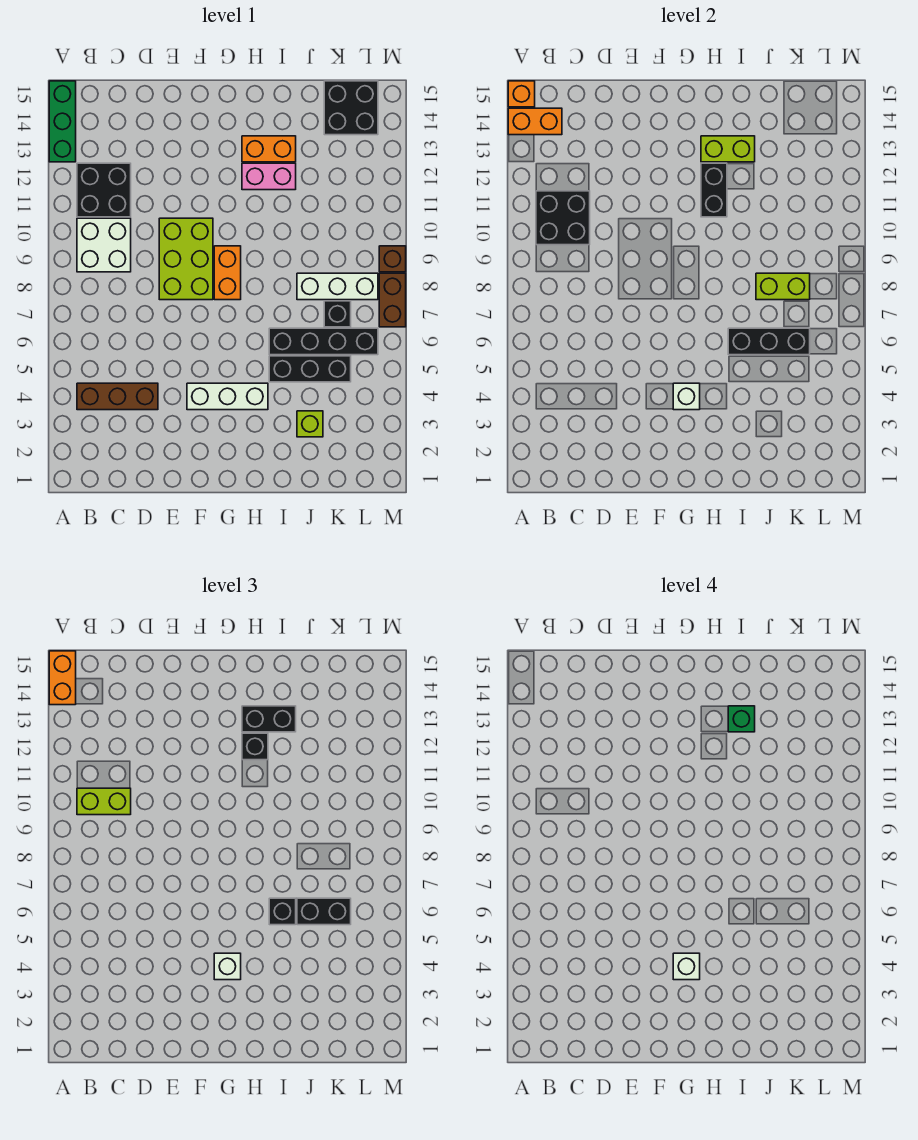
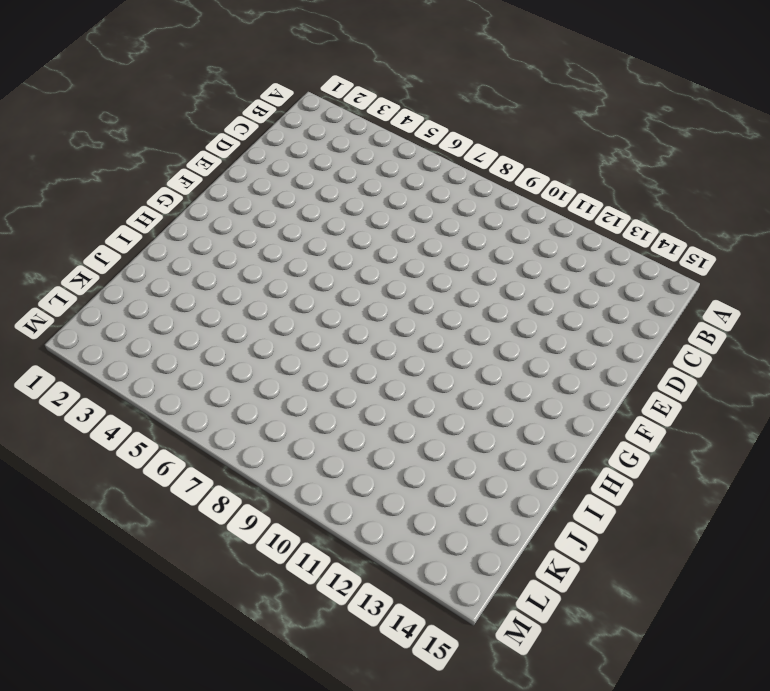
none -> green brick A13:A15 level 1
none -> brown brick B4:D4 level 1
none -> white brick B9:C10 level 1
none -> black brick B11:C12 level 1

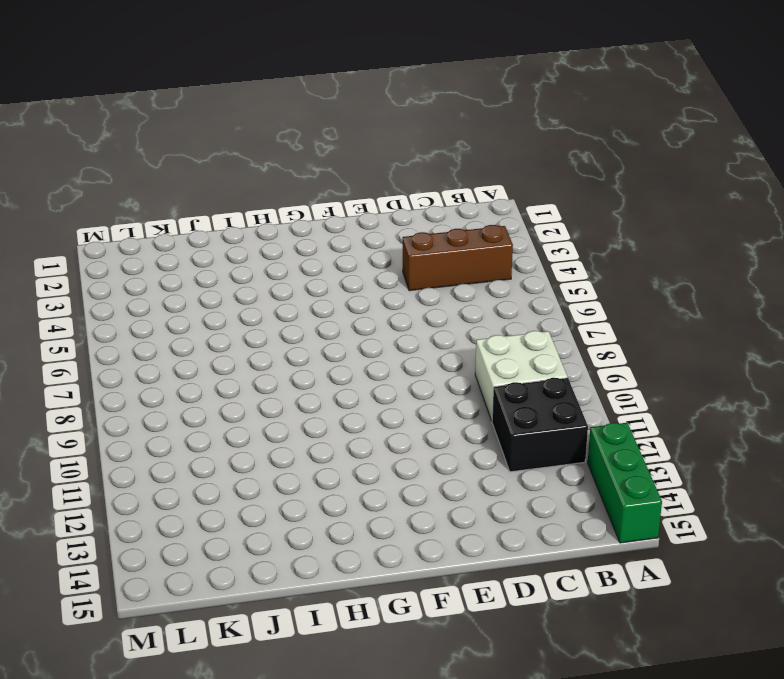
none -> lime brick E8:F10 level 1
none -> white brick F4:H4 level 1
none -> orange brick G8:G9 level 1
none -> pink brick H12:I12 level 1

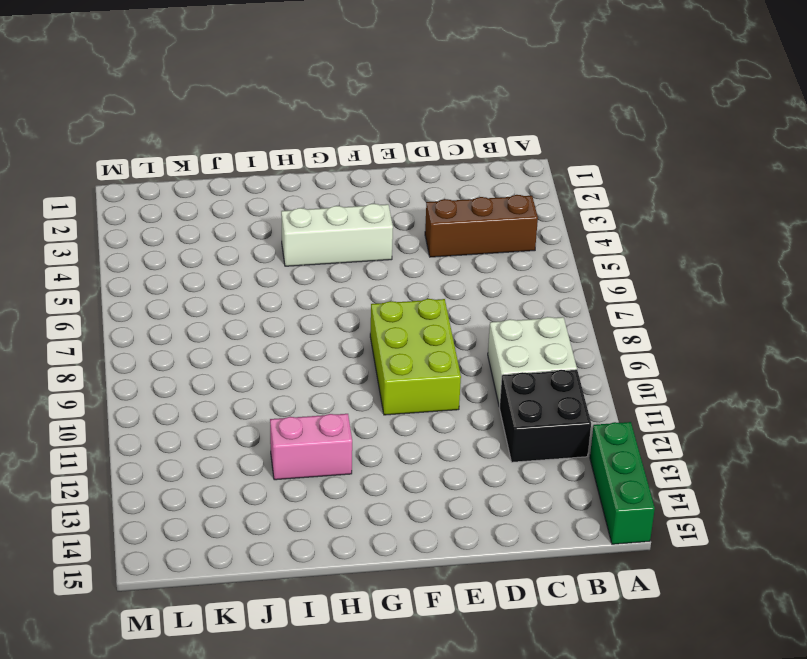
none -> orange brick G8:G9 level 1
none -> orange brick H13:I13 level 1
none -> black brick I5:K5 level 1
none -> black brick I6:L6 level 1

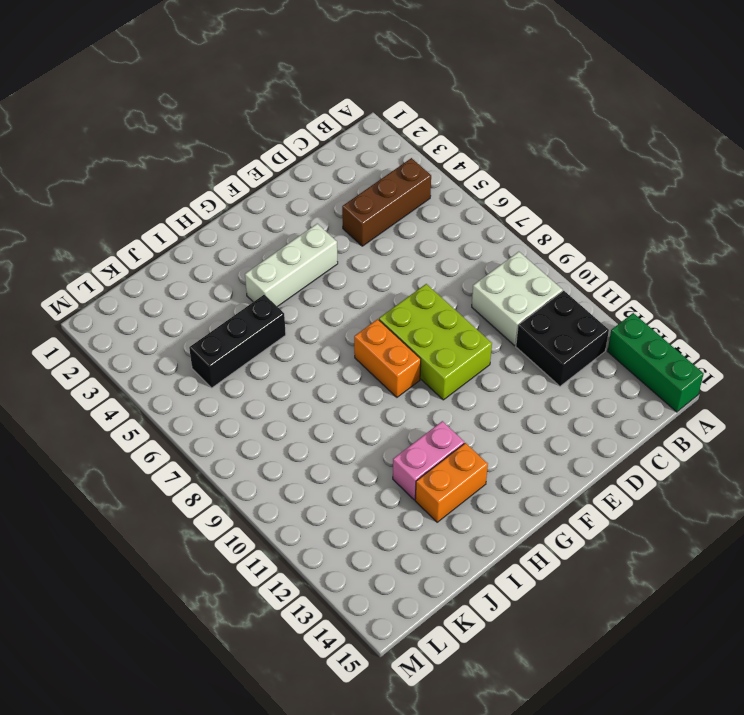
none -> black brick I6:L6 level 1
none -> lime brick J3 level 1
none -> white brick J8:L8 level 1
none -> black brick K7 level 1

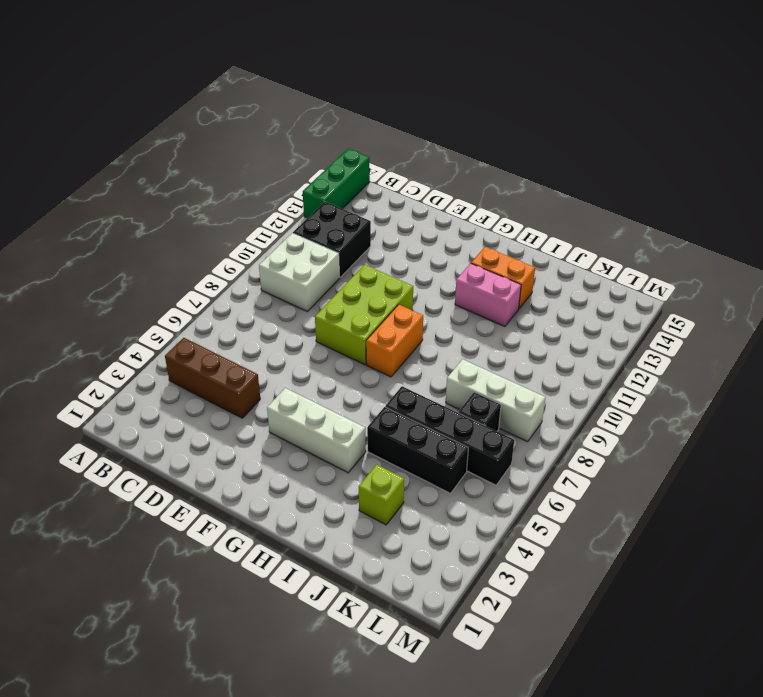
none -> black brick K14:L15 level 1
none -> brown brick M7:M8 level 1
none -> brown brick M9 level 1
none -> orange brick A14:B14 level 2

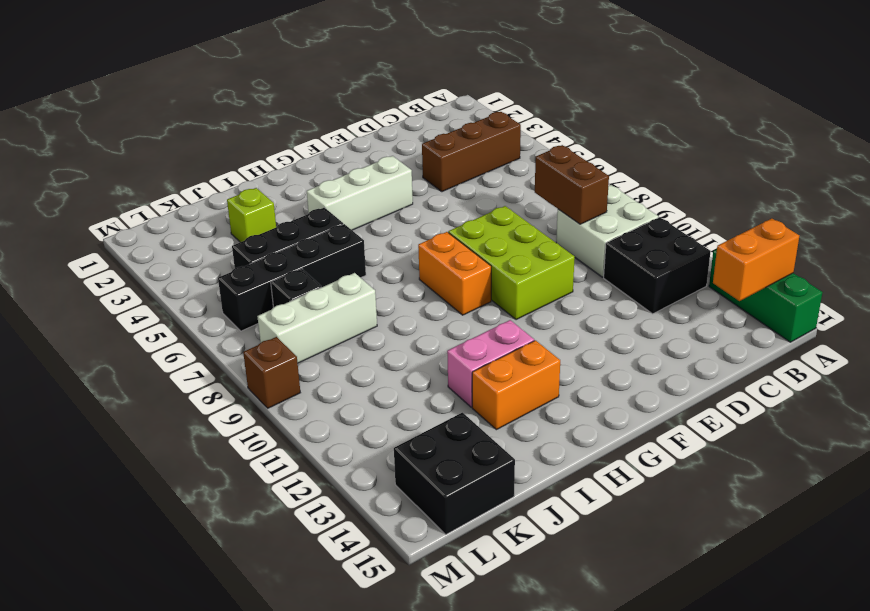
brown brick C8:C9 level 2 -> brown brick M7:M8 level 1
none -> orange brick A15 level 2
none -> black brick B10:C11 level 2
none -> white brick G4 level 2
none -> black brick H11:H12 level 2

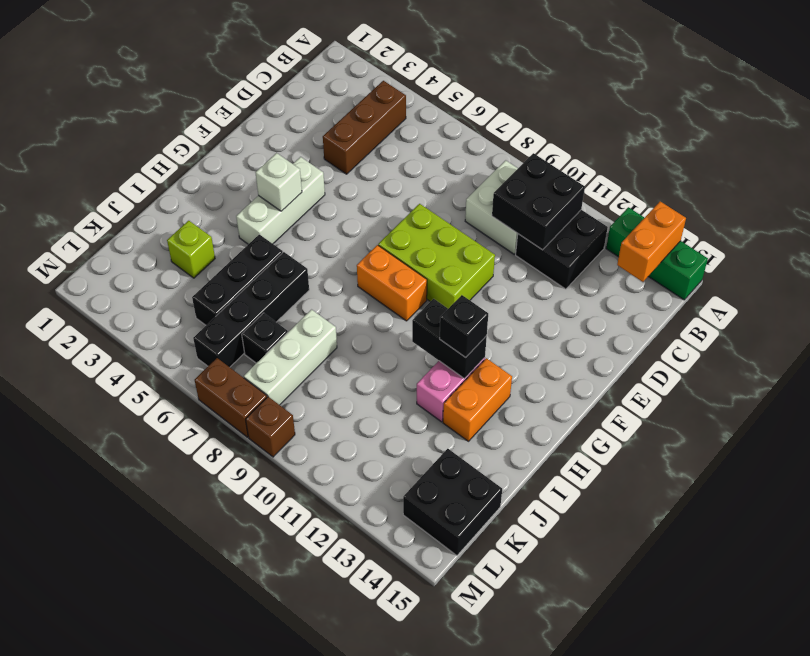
none -> orange brick A15 level 2
none -> lime brick H13:I13 level 2
none -> black brick I6:K6 level 2
none -> lime brick J8:K8 level 2

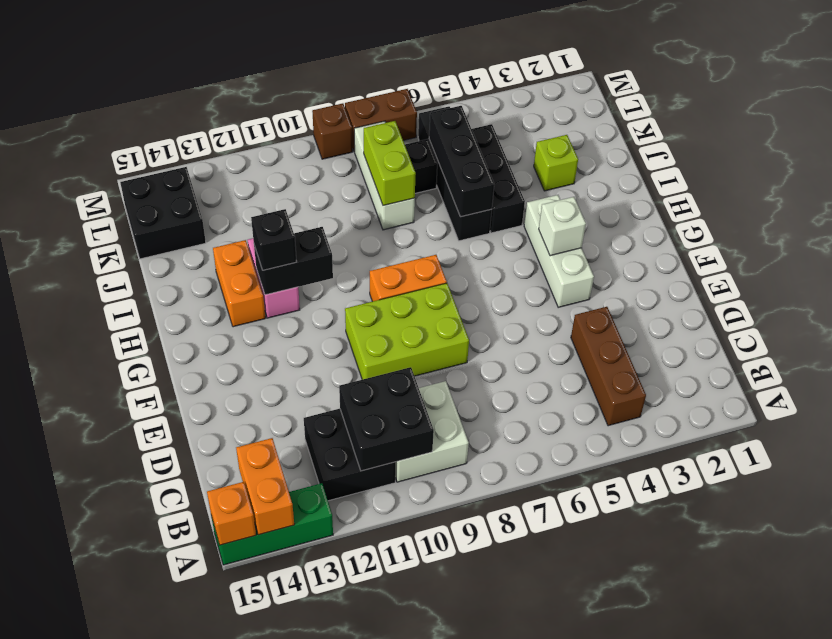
none -> lime brick H13:I13 level 2
none -> orange brick A14:A15 level 3
none -> lime brick B10:C10 level 3
none -> white brick G4 level 3

